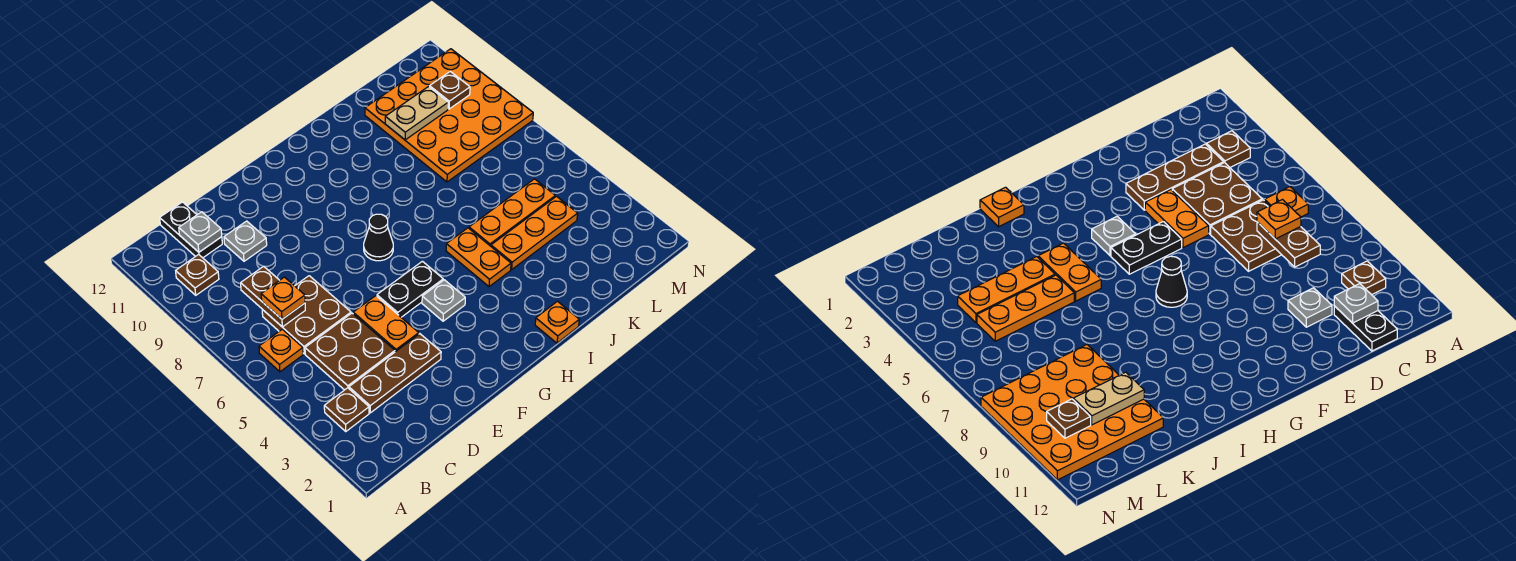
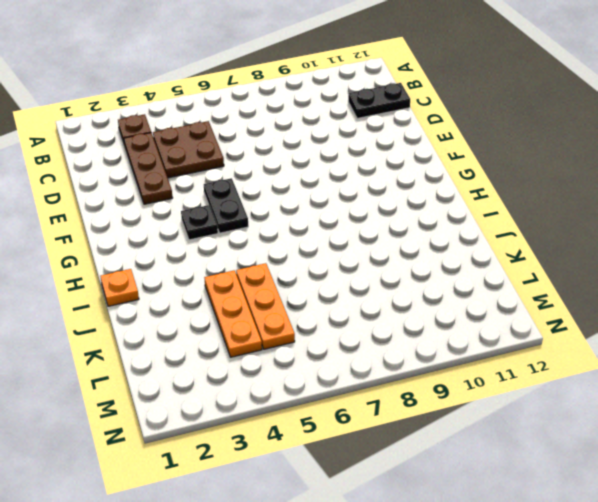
black plate G4 level 1 -> grey plate G4 level 1
none -> orange plate B6 level 1
none -> brown plate B10 level 1
none -> brown plate C6:D7 level 1

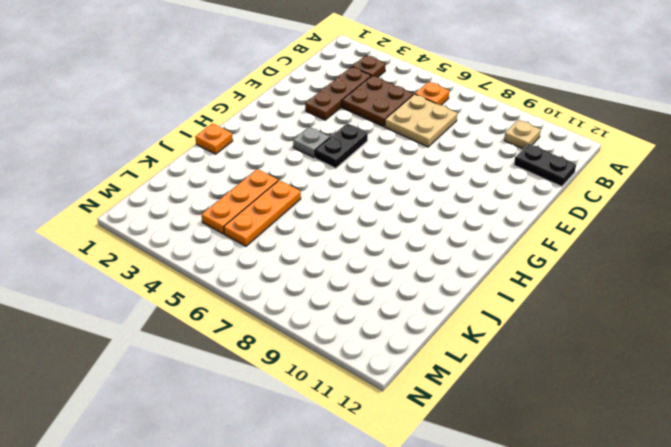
tan plate B10 level 1 -> brown plate B10 level 1
tan plate C6:D7 level 1 -> brown plate C6:D7 level 1
none -> grey plate D10 level 1
none -> orange plate E4:E5 level 1
none -> black cone G7 level 1

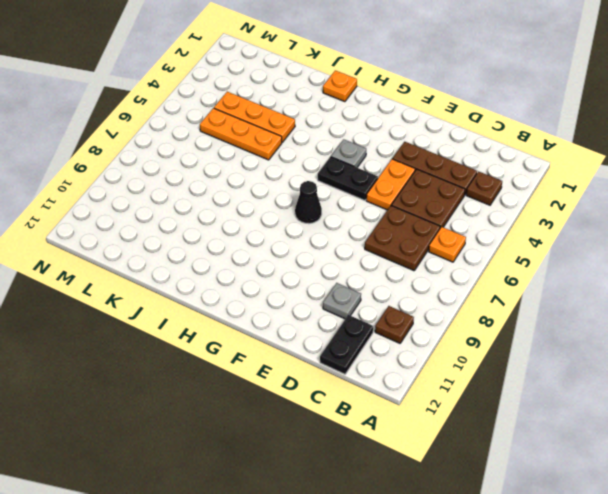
none -> orange plate I4:I5 level 1
none -> orange plate K8:N11 level 1
none -> brown plate C7:C8 level 2

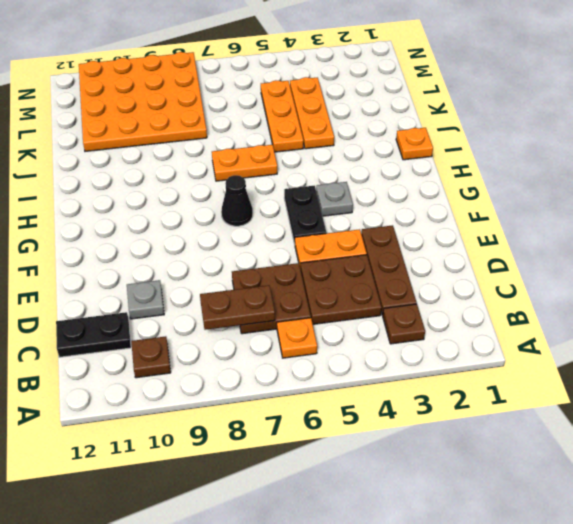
orange plate I6:I7 level 1 -> orange plate I4:I5 level 1
none -> grey plate C11 level 2
none -> tan plate K10:L10 level 2
none -> brown plate M10 level 2

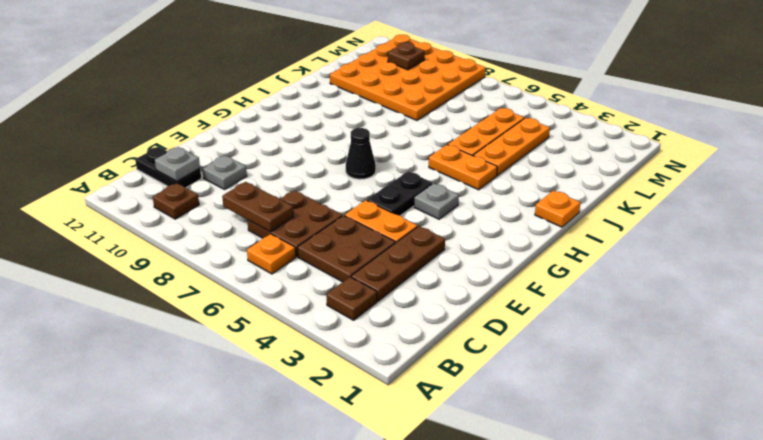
none -> tan plate K10:L10 level 2
none -> orange plate C7 level 3

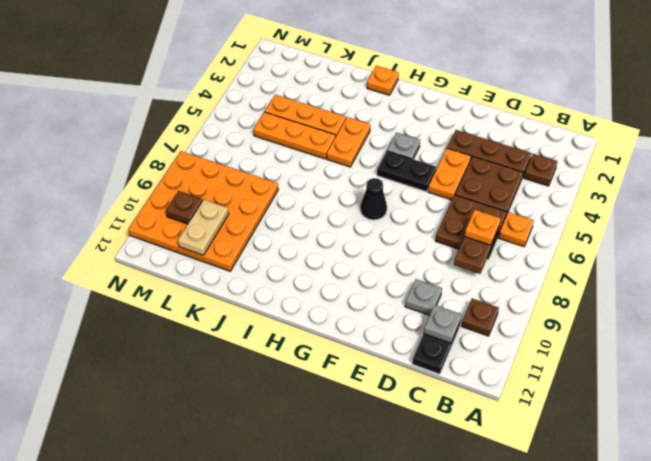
tan plate L10:L11 level 2 -> tan plate K10:L10 level 2

